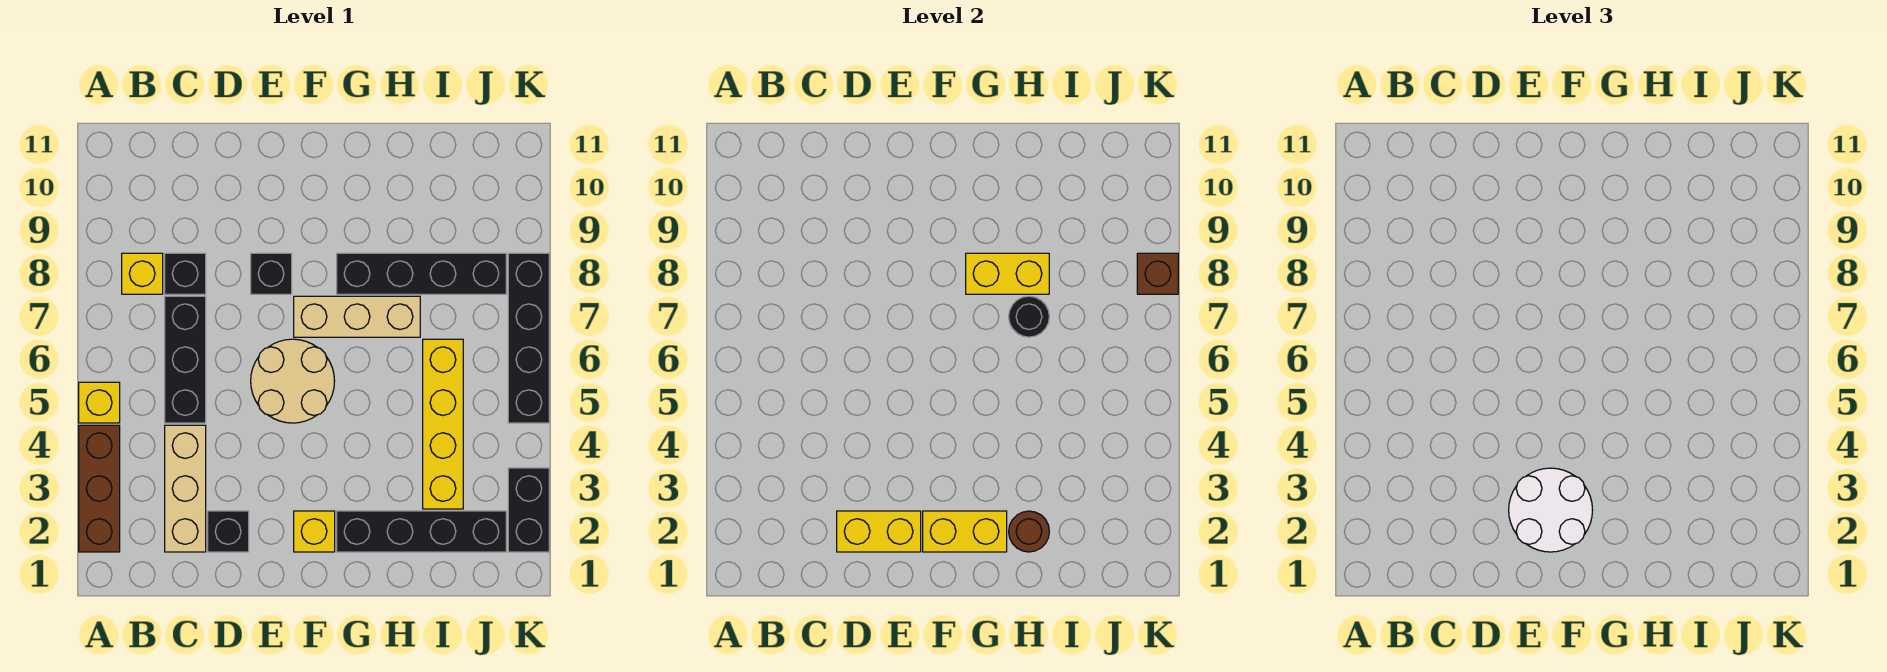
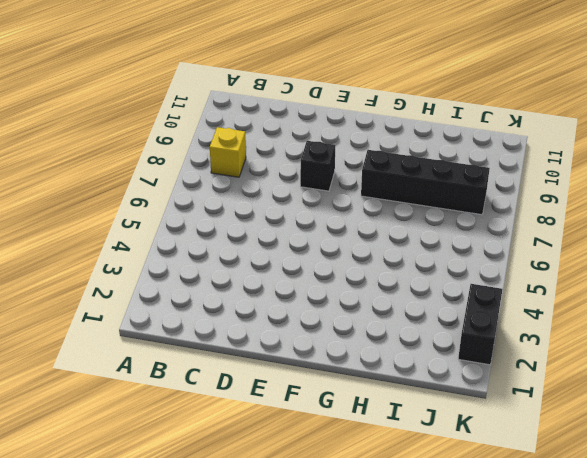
none -> brown brick A2:A4 level 1
none -> yellow brick A5 level 1
none -> tan brick C2:C4 level 1

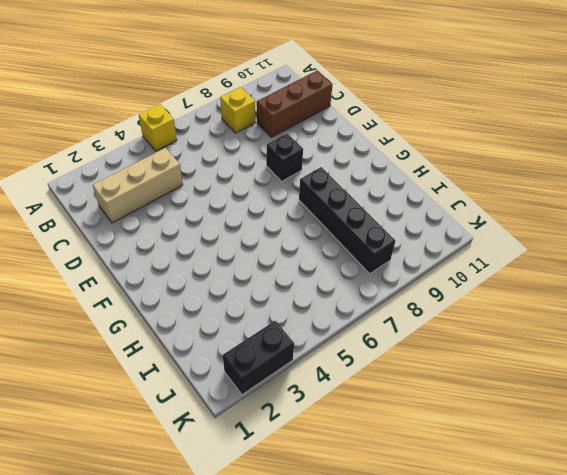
brown brick C9:C11 level 1 -> brown brick A2:A4 level 1
none -> black brick C5:C7 level 1
none -> black brick C8 level 1
none -> black brick D2 level 1

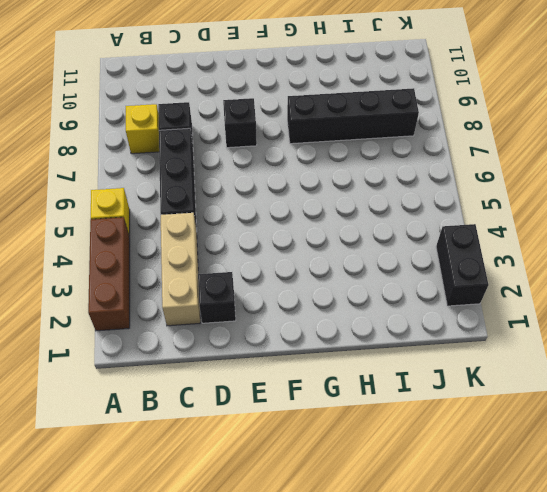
none -> tan round brick E5:F6 level 1
none -> yellow brick F2 level 1
none -> tan brick F7:H7 level 1

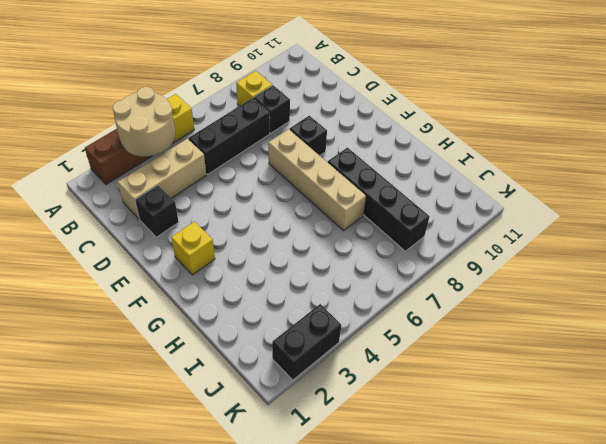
tan round brick A3:B4 level 2 -> tan round brick E5:F6 level 1
tan brick E7:H7 level 1 -> tan brick F7:H7 level 1
none -> black brick G2:J2 level 1
none -> yellow brick I3:I6 level 1
none -> black brick K5:K8 level 1

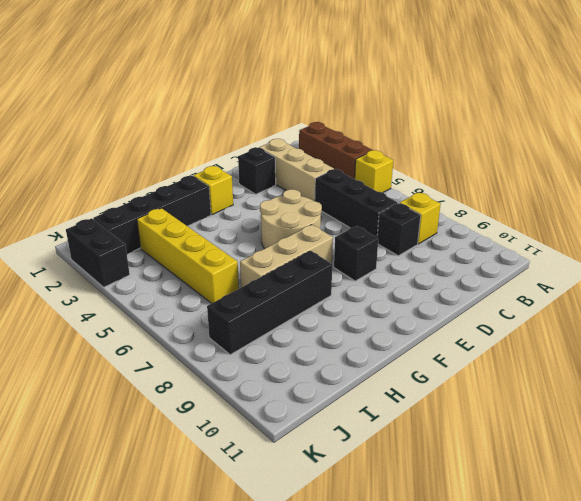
none -> black brick K5:K8 level 1
none -> yellow brick D2:E2 level 2
none -> yellow brick F2:G2 level 2

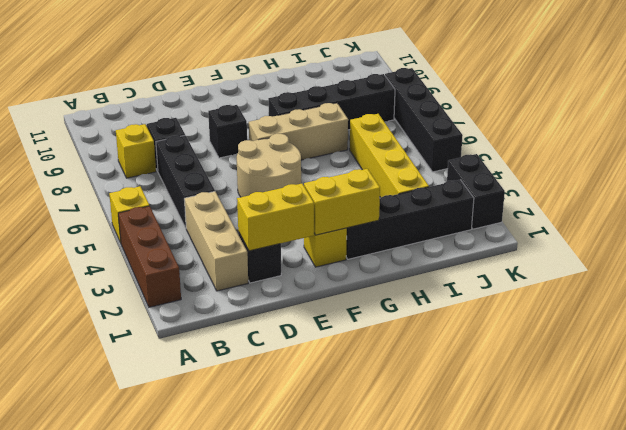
none -> yellow brick G8:H8 level 2
none -> brown round brick H2 level 2
none -> black round brick H7 level 2

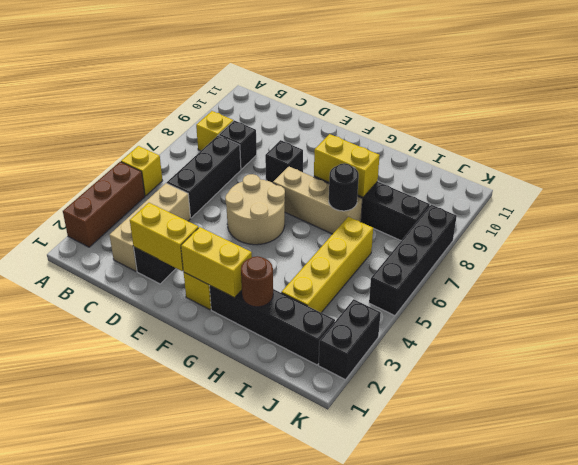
none -> brown brick K8 level 2
none -> white round brick E2:F3 level 3

